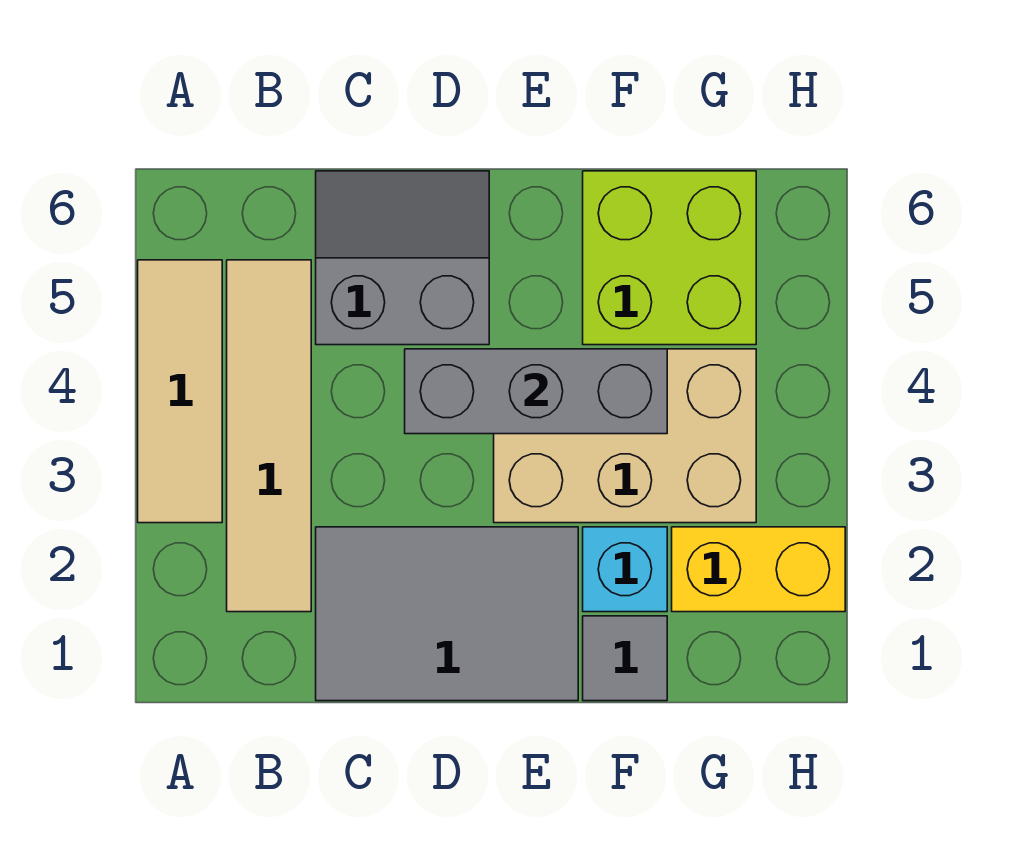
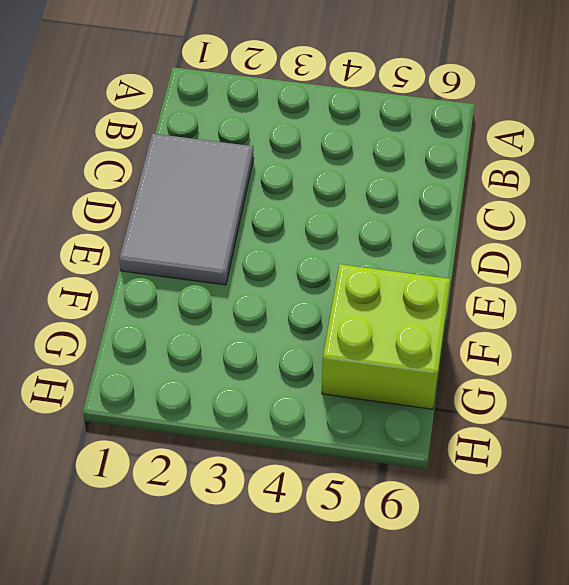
none -> tan tile A3:A5 level 1
none -> tan tile B2:B5 level 1

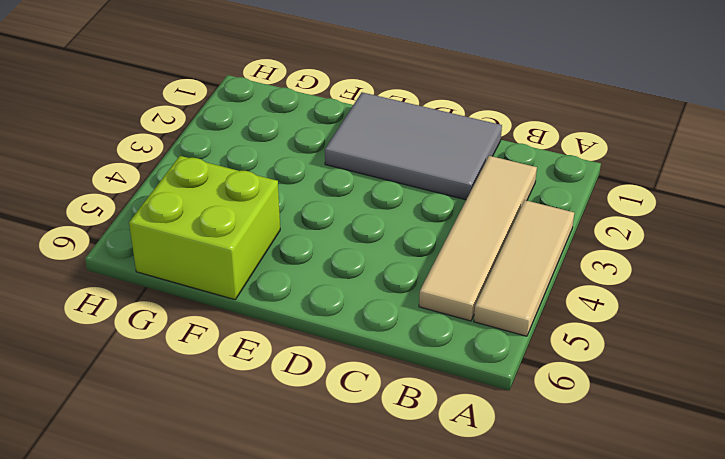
none -> grey slope C5:D6 level 1 top 5
none -> tan brick E3:G4 level 1

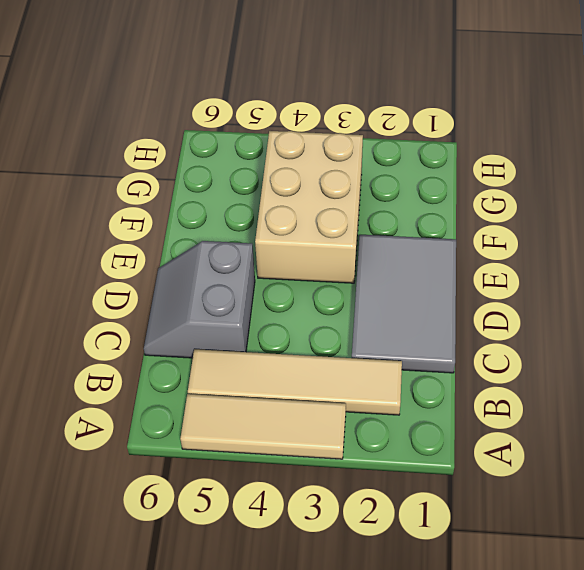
none -> grey tile F1 level 1
none -> cyan brick F2 level 1

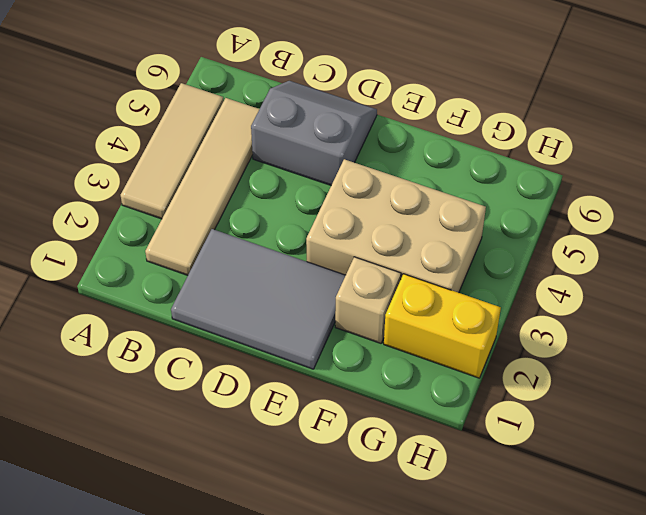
tan brick F2 level 1 -> cyan brick F2 level 1
none -> grey tile F1 level 1
none -> lime brick F5:G6 level 1

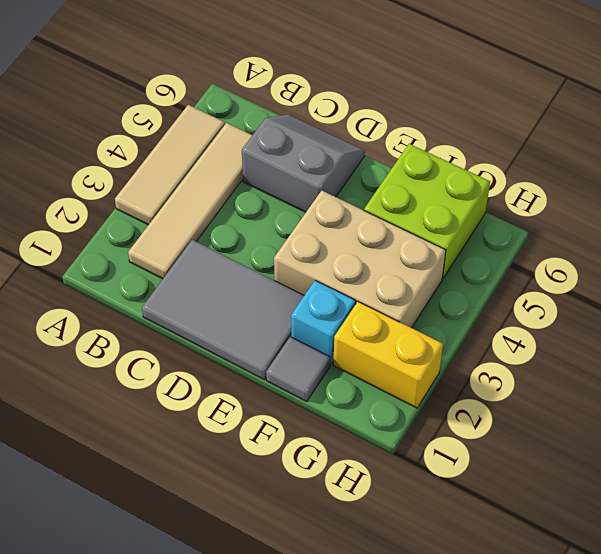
none -> grey brick D4:F4 level 2

